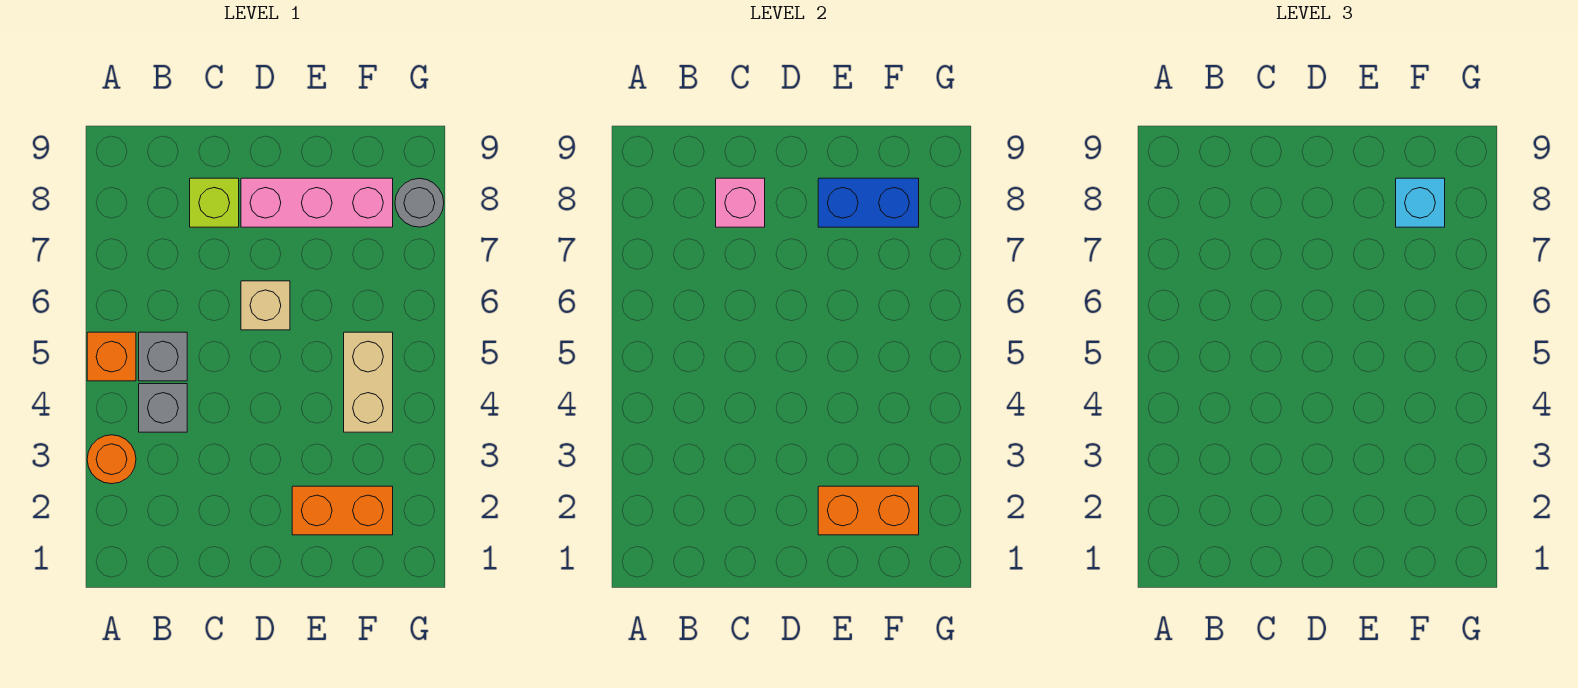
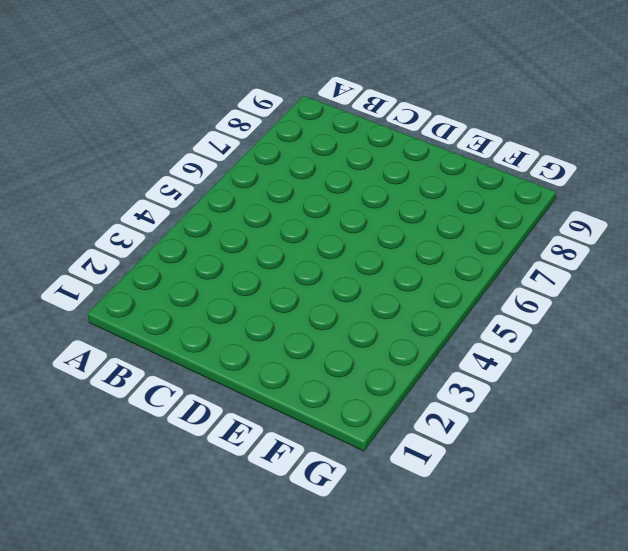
none -> orange round brick A3 level 1
none -> orange brick A5 level 1
none -> grey brick B4 level 1

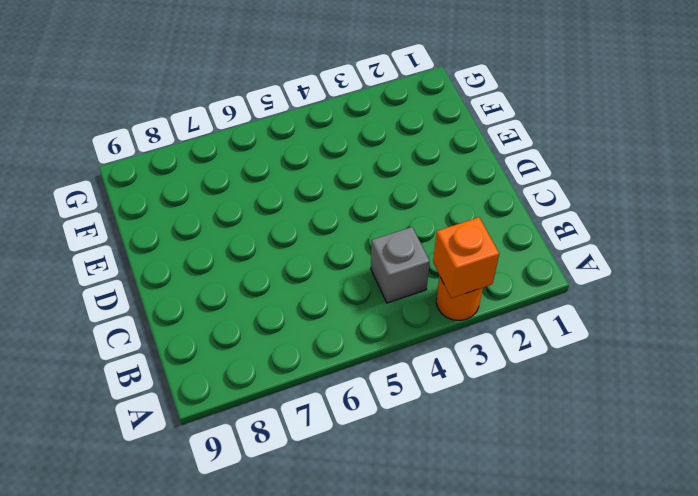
orange brick A3 level 2 -> orange brick A5 level 1
none -> grey brick B5 level 1
none -> lime brick C8 level 1
none -> tan brick D6 level 1

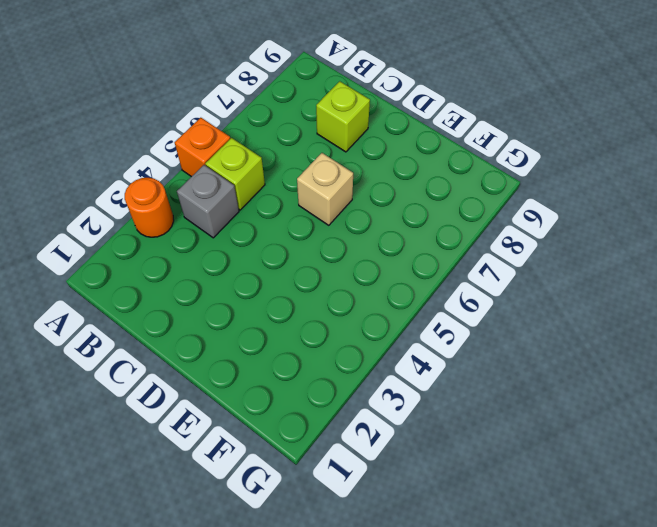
lime brick B5 level 1 -> grey brick B5 level 1
none -> pink brick D8:F8 level 1
none -> orange brick E2:F2 level 1
none -> tan brick F4:F5 level 1

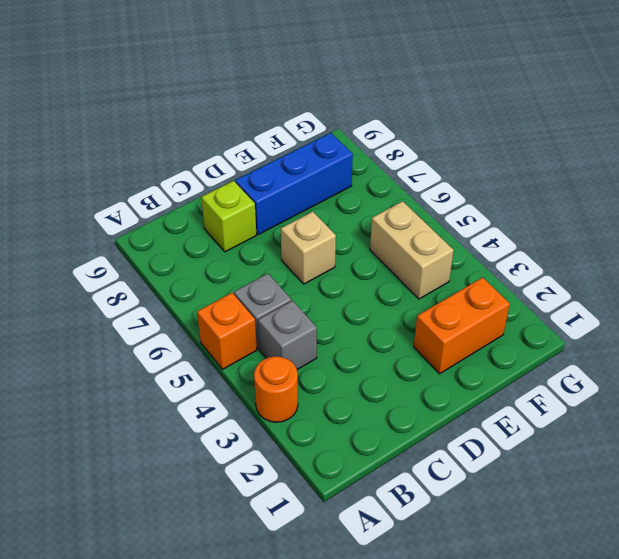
blue brick D8:F8 level 1 -> pink brick D8:F8 level 1
none -> grey round brick G8 level 1
none -> pink brick C8 level 2
none -> orange brick E2:F2 level 2

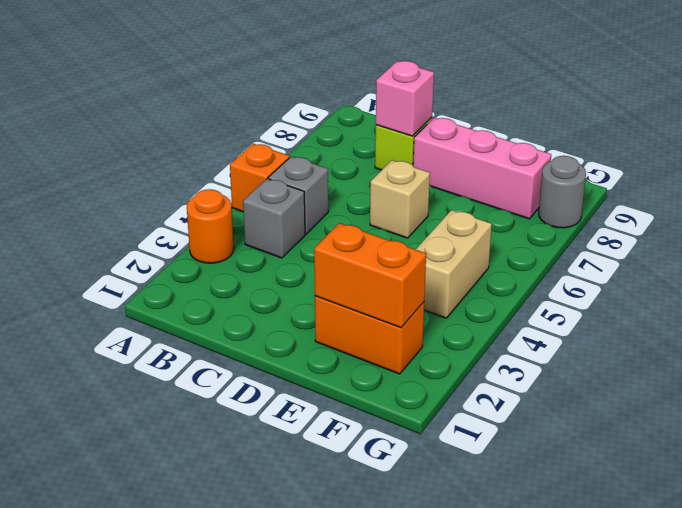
none -> blue brick E8:F8 level 2
none -> cyan brick F8 level 3

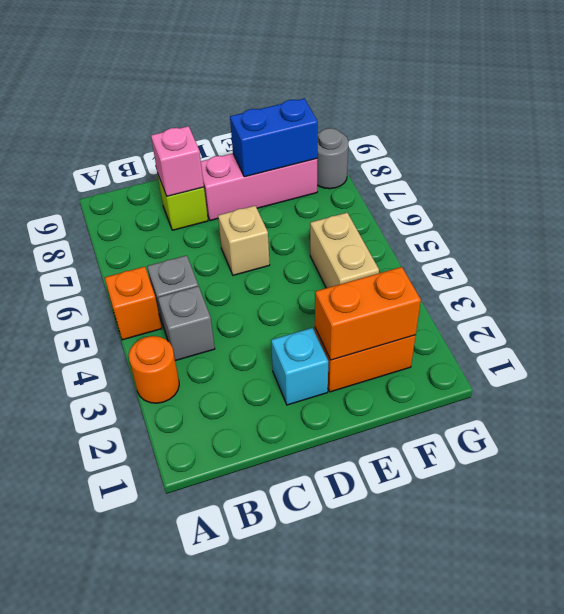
cyan brick D2 level 1 -> cyan brick F8 level 3

